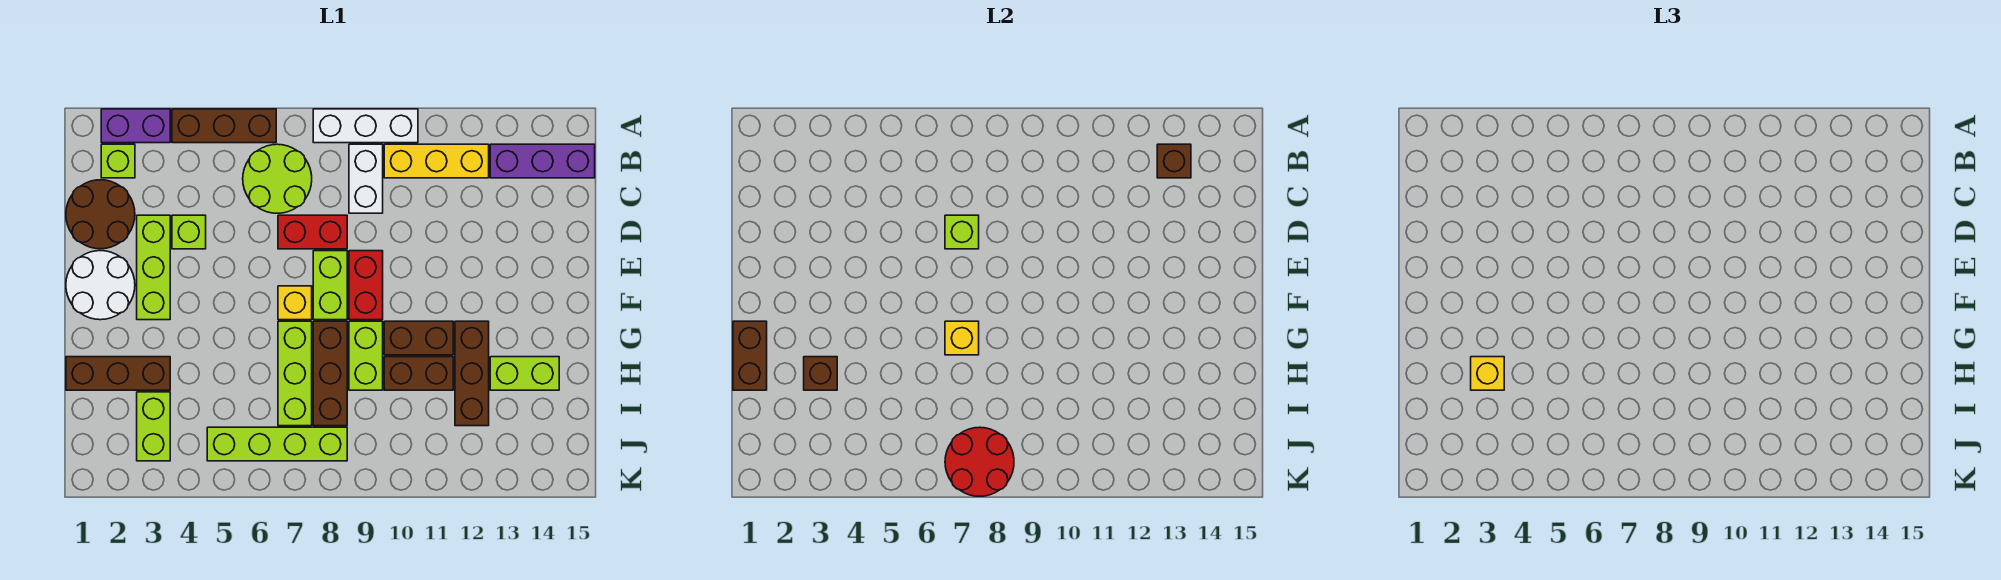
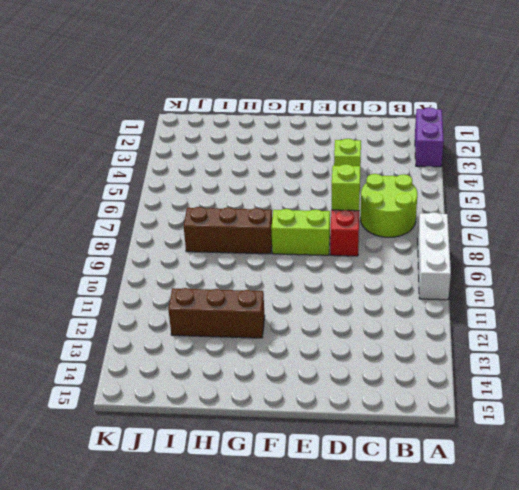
none -> brown brick A4:A6 level 1
none -> lime brick B2 level 1
none -> white brick B9:C9 level 1
none -> yellow brick B10:B12 level 1

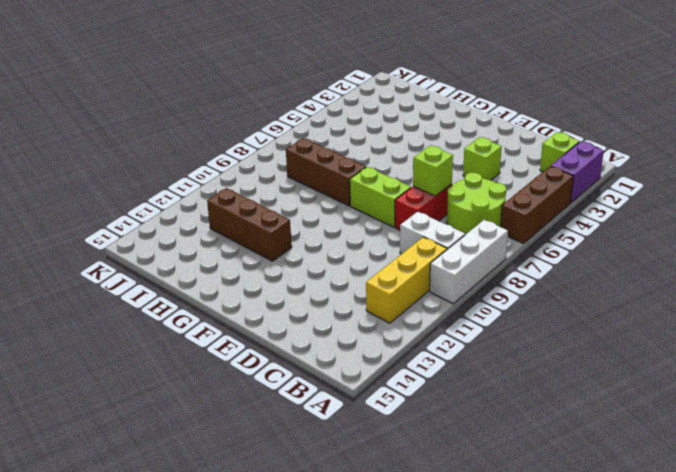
none -> purple brick B13:B15 level 1
none -> brown round brick C1:D2 level 1
none -> lime brick D3:F3 level 1
none -> white round brick E1:F2 level 1

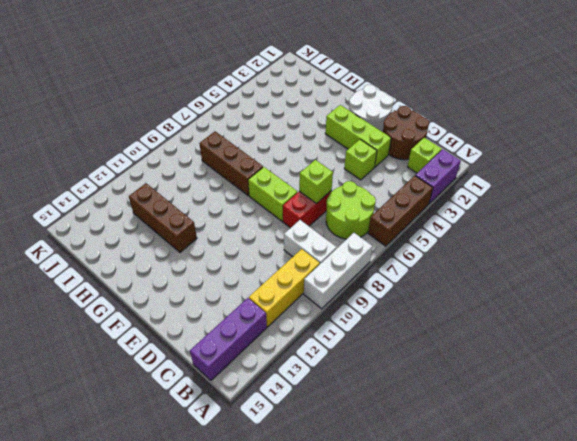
none -> red brick E9:F9 level 1
none -> yellow brick F7 level 1
none -> lime brick G7:I7 level 1
none -> lime brick G9:H9 level 1

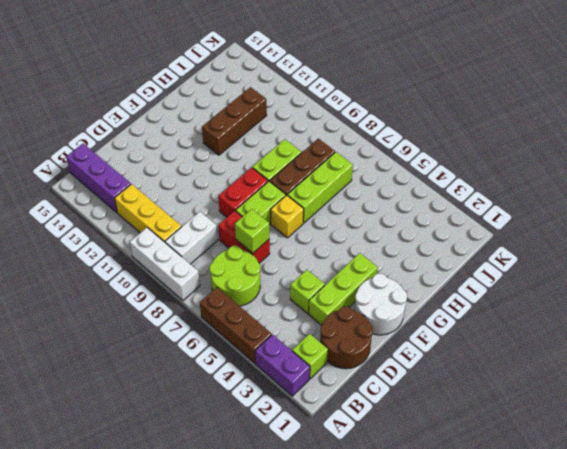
none -> brown brick G10:G11 level 1
none -> brown brick H1:H3 level 1
none -> brown brick H10:H11 level 1
none -> lime brick H13:H14 level 1

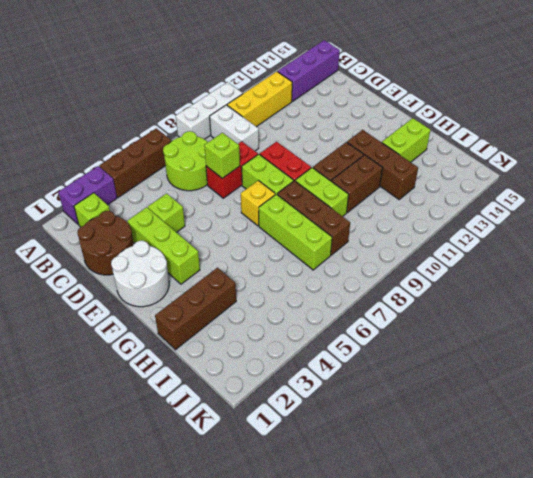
none -> lime brick I3:J3 level 1
none -> lime brick J5:J8 level 1
none -> brown brick B13 level 2
none -> brown brick G1:H1 level 2

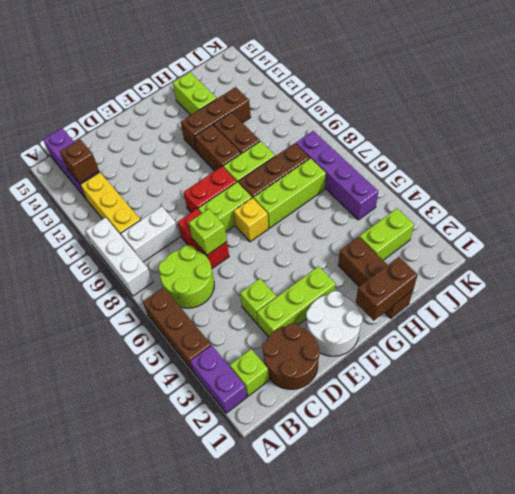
purple brick J5:J8 level 1 -> lime brick J5:J8 level 1
none -> yellow brick G7 level 2
none -> brown brick H3 level 2
none -> red round brick J7:K8 level 2
none -> yellow brick H3 level 3

